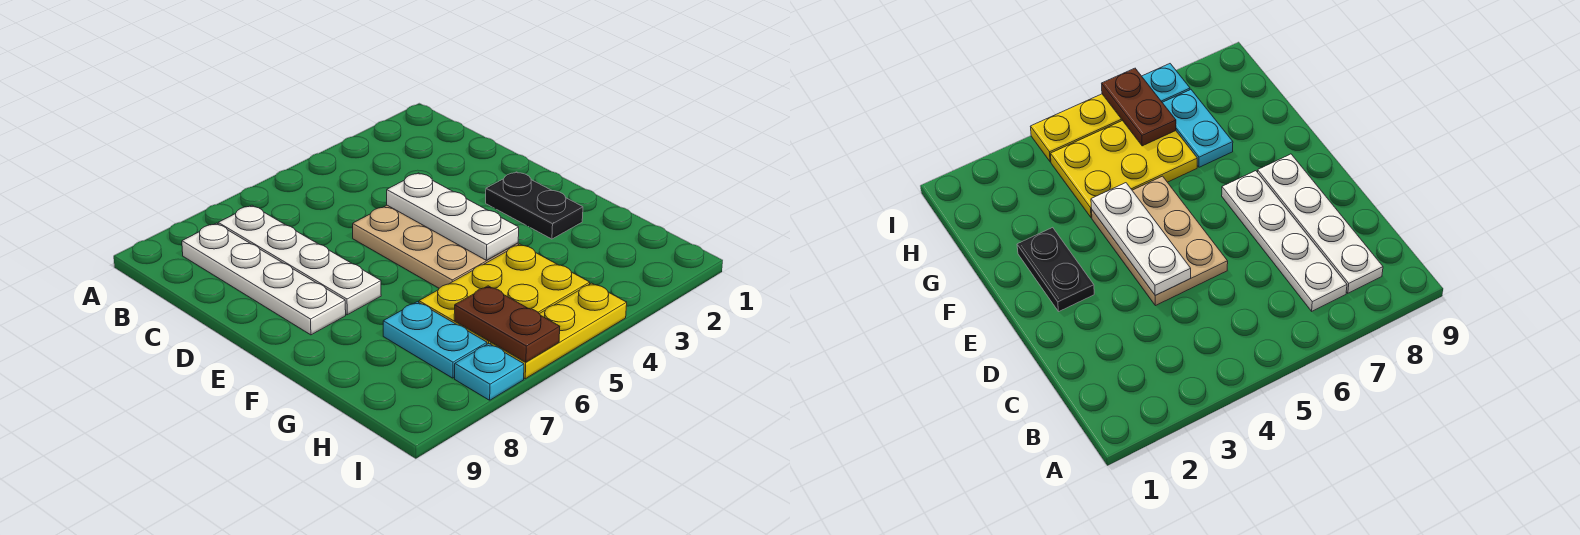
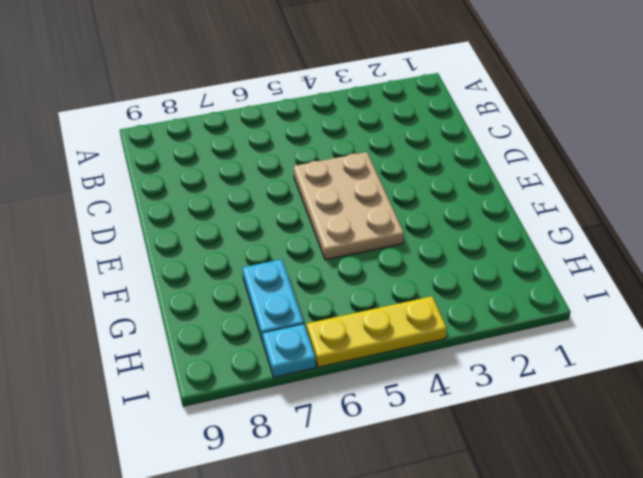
none -> white plate B7:E7 level 1
none -> white plate B8:E8 level 1

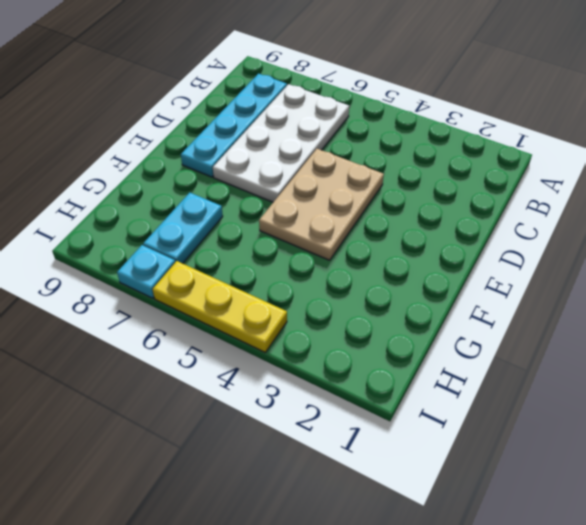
white plate B6:E7 level 1 -> white plate B7:E7 level 1
cyan plate B8:E8 level 1 -> white plate B8:E8 level 1
none -> black plate E2:F2 level 1
none -> yellow plate G4:H6 level 1

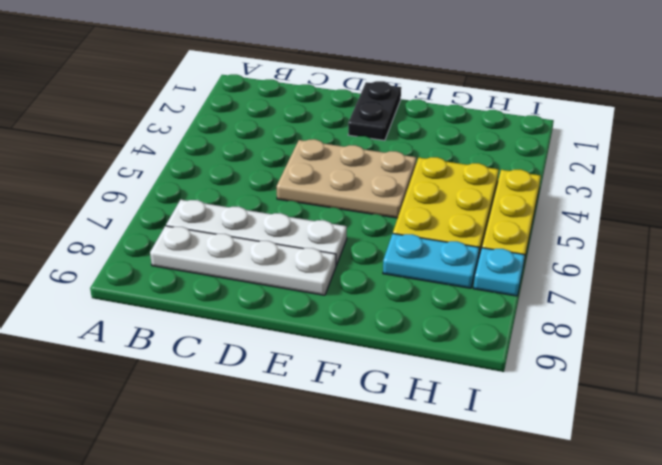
black plate E1:E2 level 1 -> black plate E2:F2 level 1
none -> white plate D4:F4 level 2
none -> brown plate H6:I6 level 2

